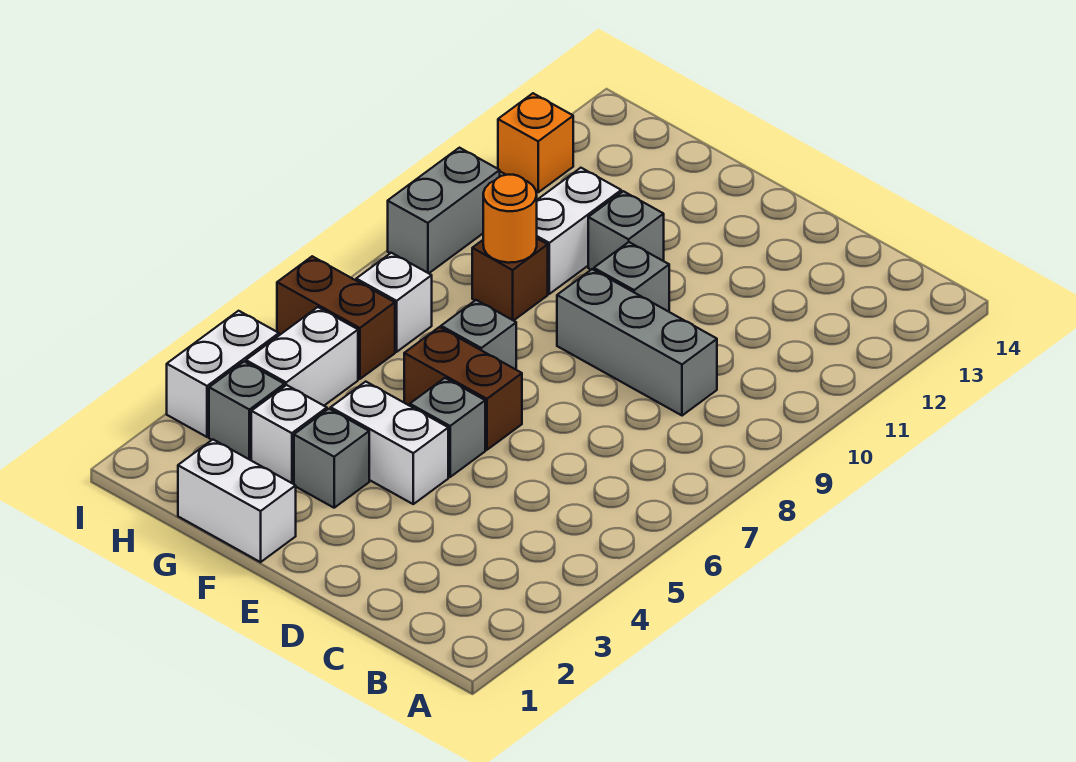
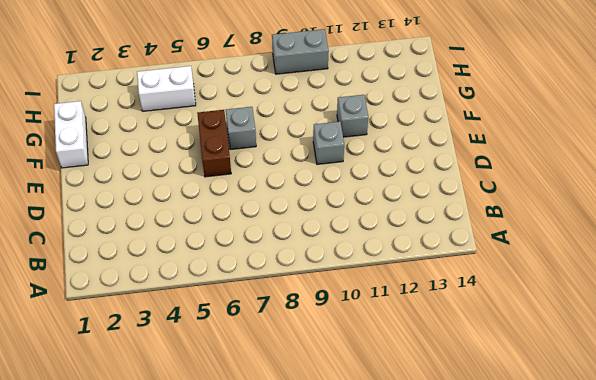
none -> grey brick C9:E9 level 1
none -> white brick E4:F4 level 1
none -> grey brick E5 level 1

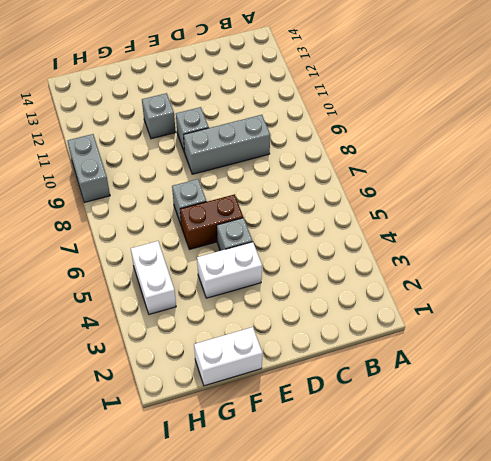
none -> grey brick F3 level 1
none -> white brick G3 level 1
none -> brown brick G9 level 1

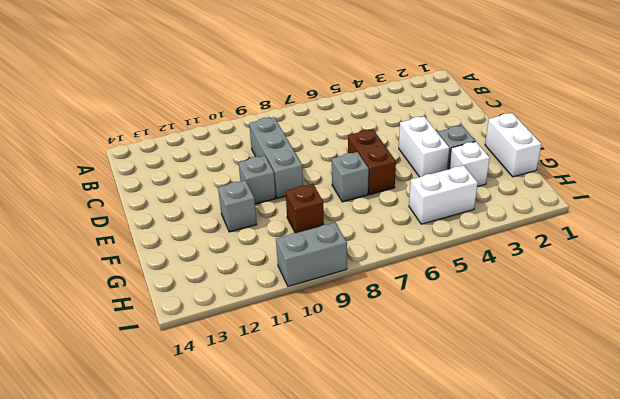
none -> grey brick E5 level 1
none -> white brick G10:G11 level 1
none -> grey brick H3 level 1

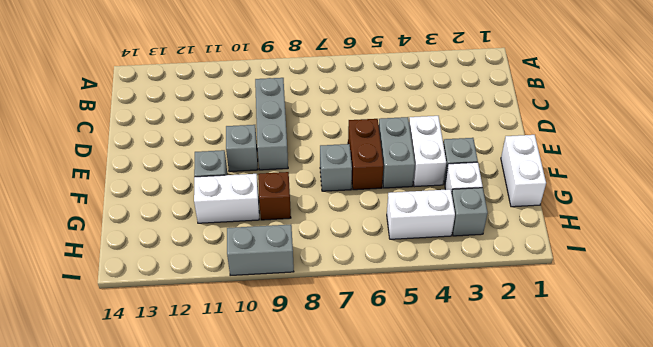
grey brick E5:F5 level 1 -> grey brick E5 level 1
none -> brown brick H6:I6 level 1
none -> white brick H7 level 1
none -> white brick I3:I4 level 1

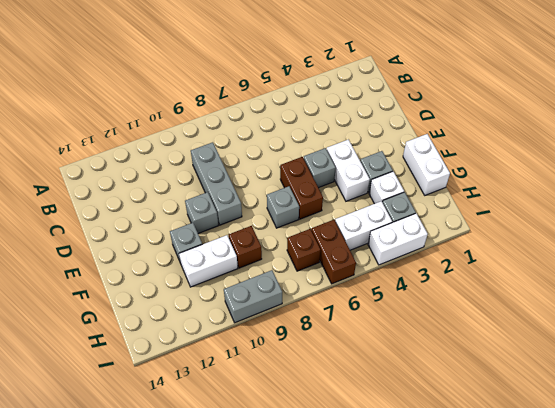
brown brick H7 level 1 -> white brick H7 level 1
none -> orange brick I12 level 1
none -> orange round brick G9 level 2

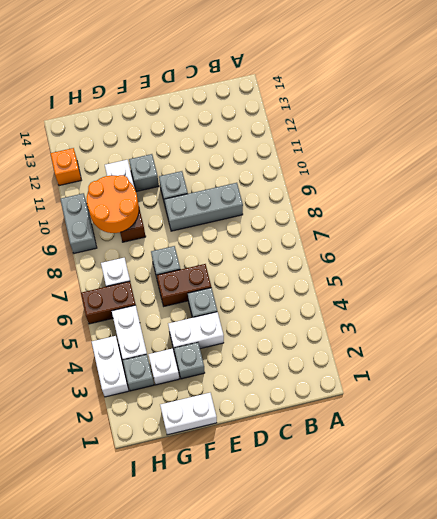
orange round brick G9:H10 level 2 -> orange round brick G9 level 2

